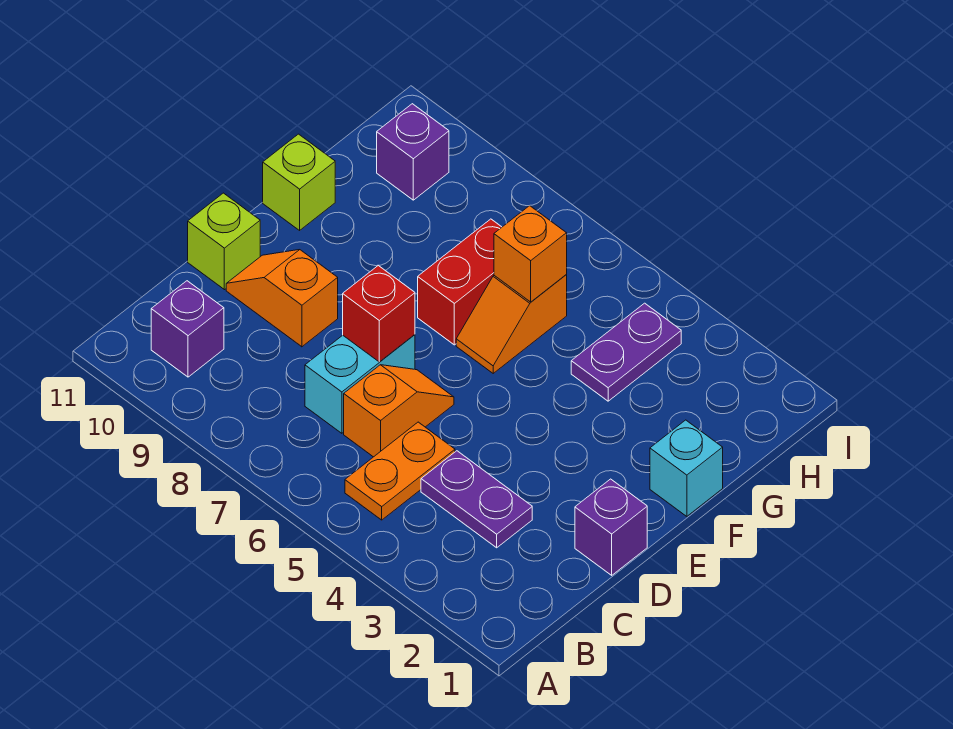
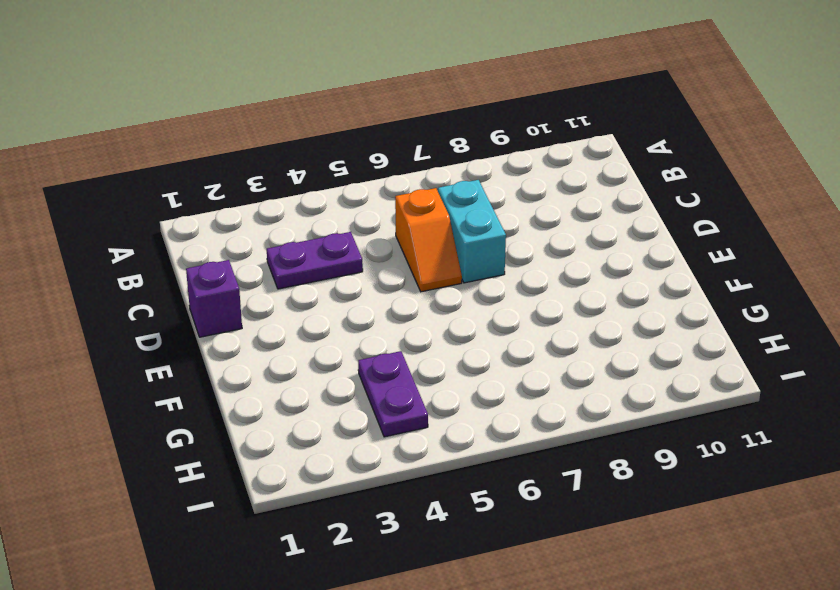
none -> orange plate B5:C5 level 1
none -> purple brick B10 level 1
none -> orange slope D9:D10 level 1 top 9

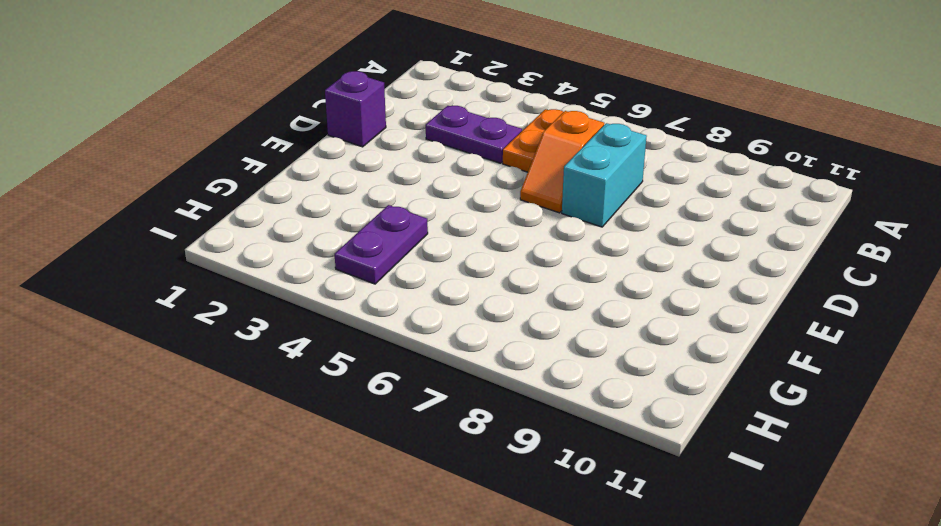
none -> purple brick B10 level 1
none -> orange slope D9:D10 level 1 top 9
none -> lime brick D11 level 1

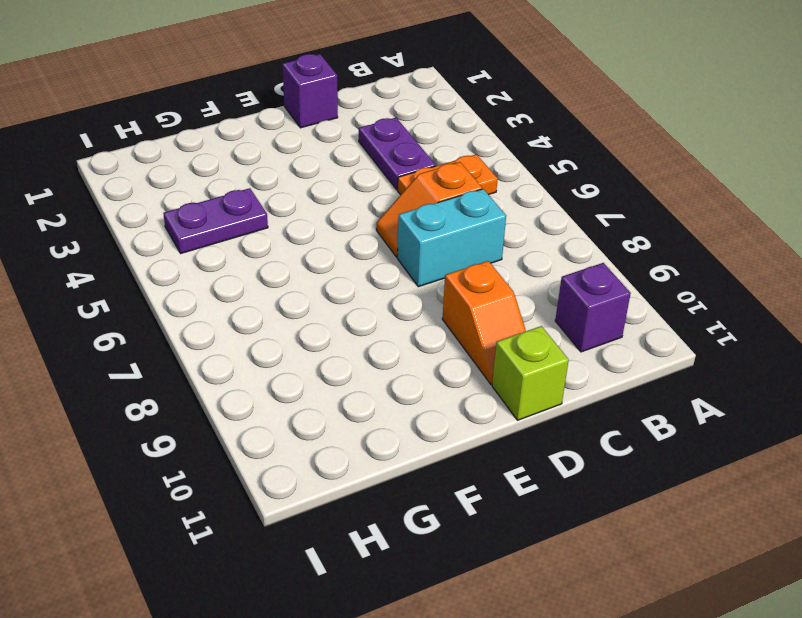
none -> cyan brick F1 level 1
none -> orange slope F6:G6 level 1 top G
none -> red brick F7:G7 level 1

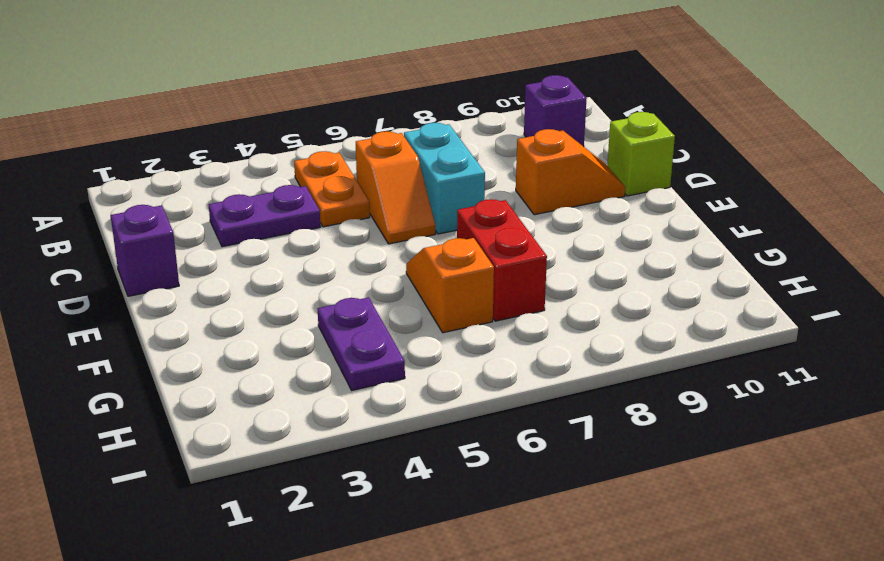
none -> cyan brick F1 level 1
none -> lime brick F11 level 1
none -> purple brick H10 level 1

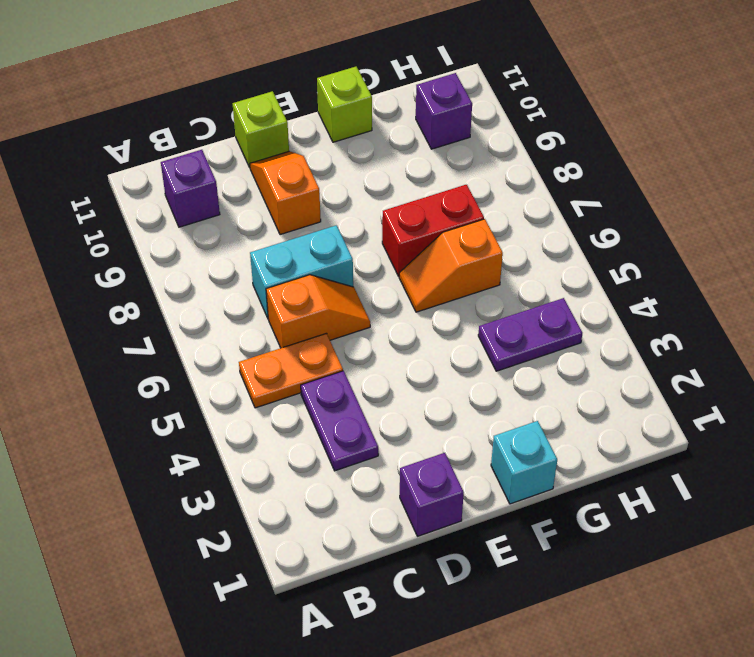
none -> red brick D7 level 2
none -> orange brick G6 level 2

